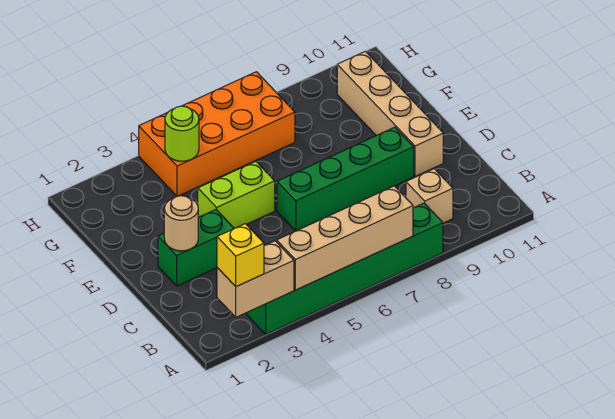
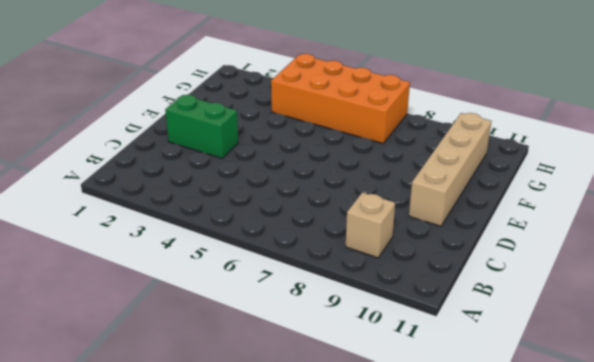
none -> green brick A3:A8 level 1
none -> green brick D6:D9 level 1
none -> lime brick E4:E5 level 1

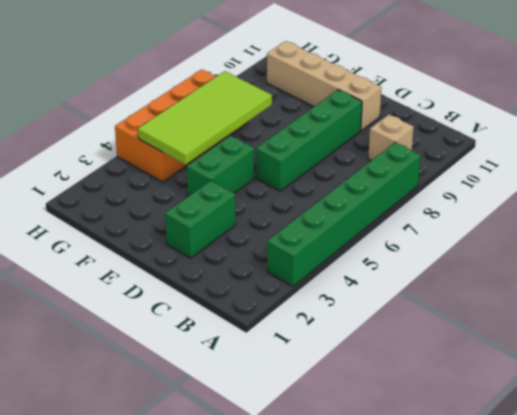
green brick E4:E5 level 1 -> lime brick E4:E5 level 1
lime tile F4:G7 level 2 -> lime round brick G4 level 2
none -> tan brick A2:A3 level 2
none -> tan brick A4:A7 level 2
none -> tan round brick D2 level 2

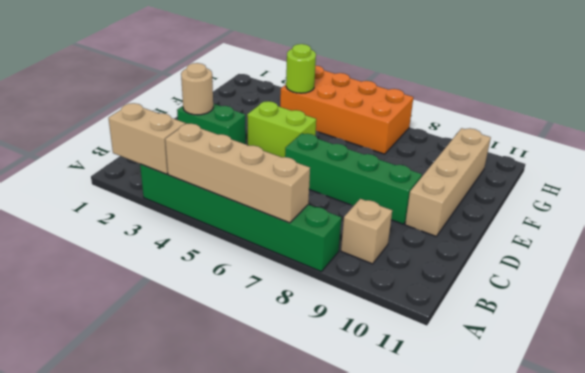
none -> yellow brick A2 level 3

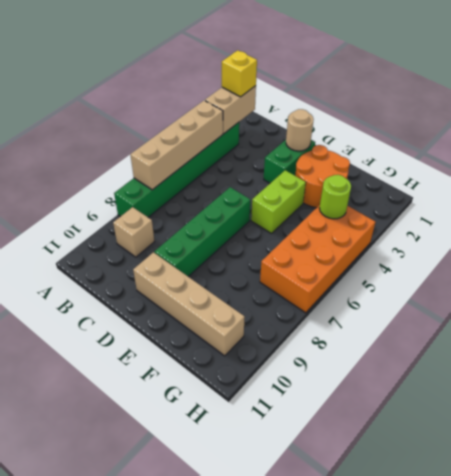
orange round brick E2:F3 level 1 -> none

